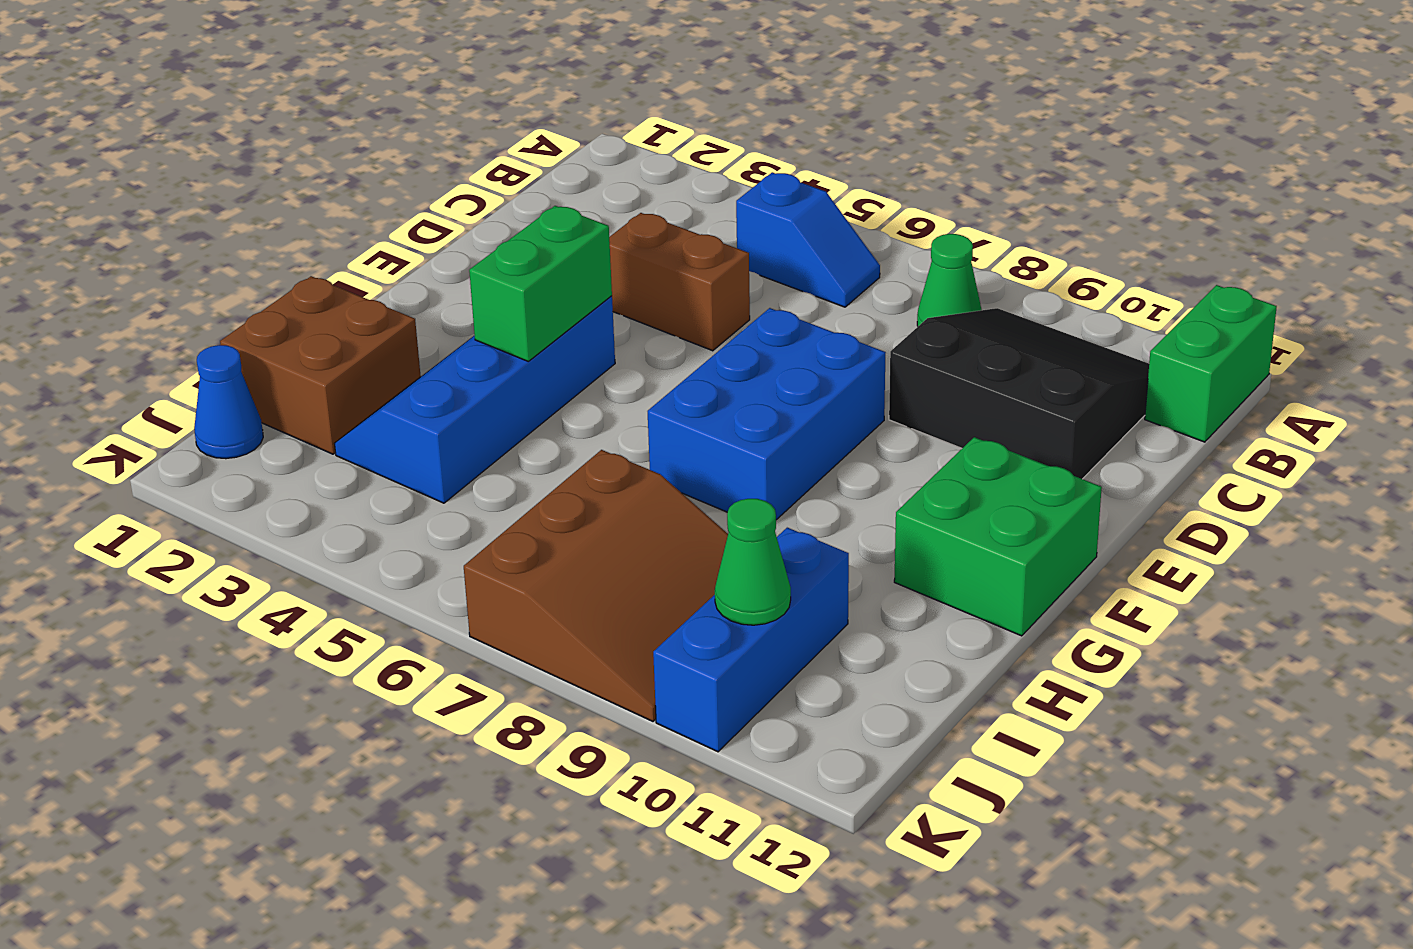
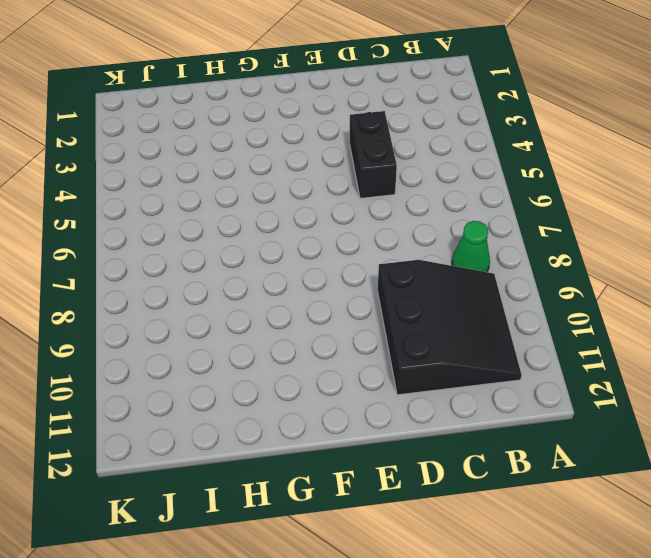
black brick D4:D5 level 1 -> brown brick D4:D5 level 1
none -> green brick A12:B12 level 1
none -> blue slope B5:B6 level 1 top 5
none -> blue brick E7:G8 level 1

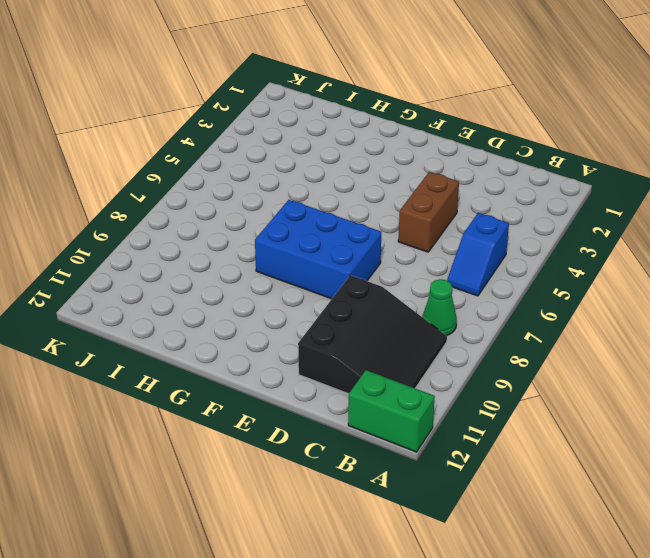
none -> blue slope F3:I4 level 1 top 4
none -> green brick F11:G12 level 1
none -> brown brick H1:I2 level 1

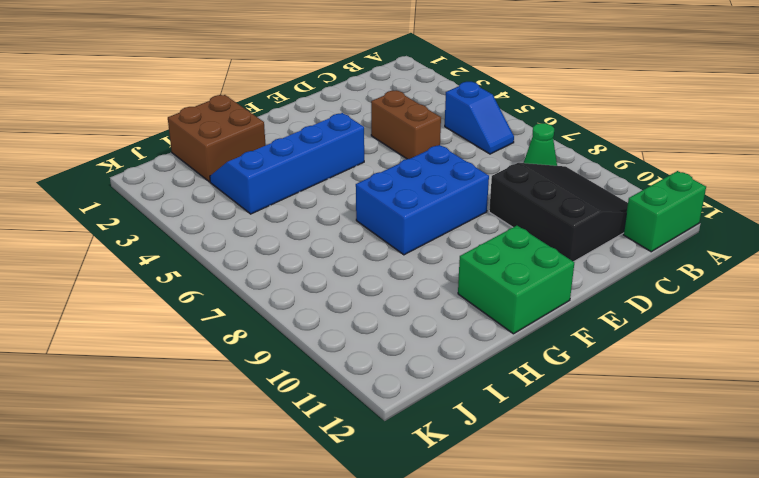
none -> brown slope I7:K9 level 1 top 7
none -> blue brick I10:K10 level 1
none -> blue cone J1 level 1

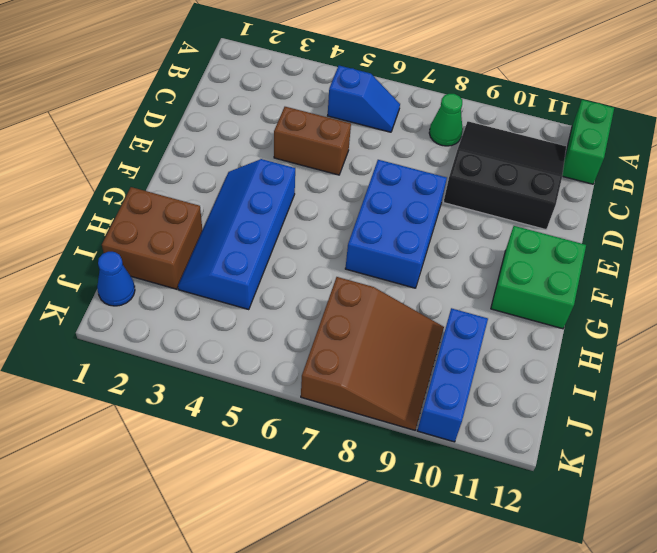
none -> green brick F4:G4 level 2
none -> green cone J10 level 2

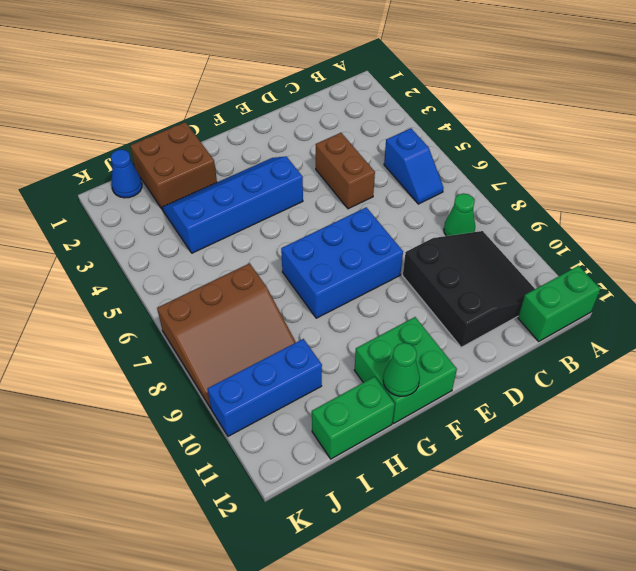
green cone G12 level 2 -> green cone J10 level 2
green brick H12:I12 level 1 -> green brick F4:G4 level 2

